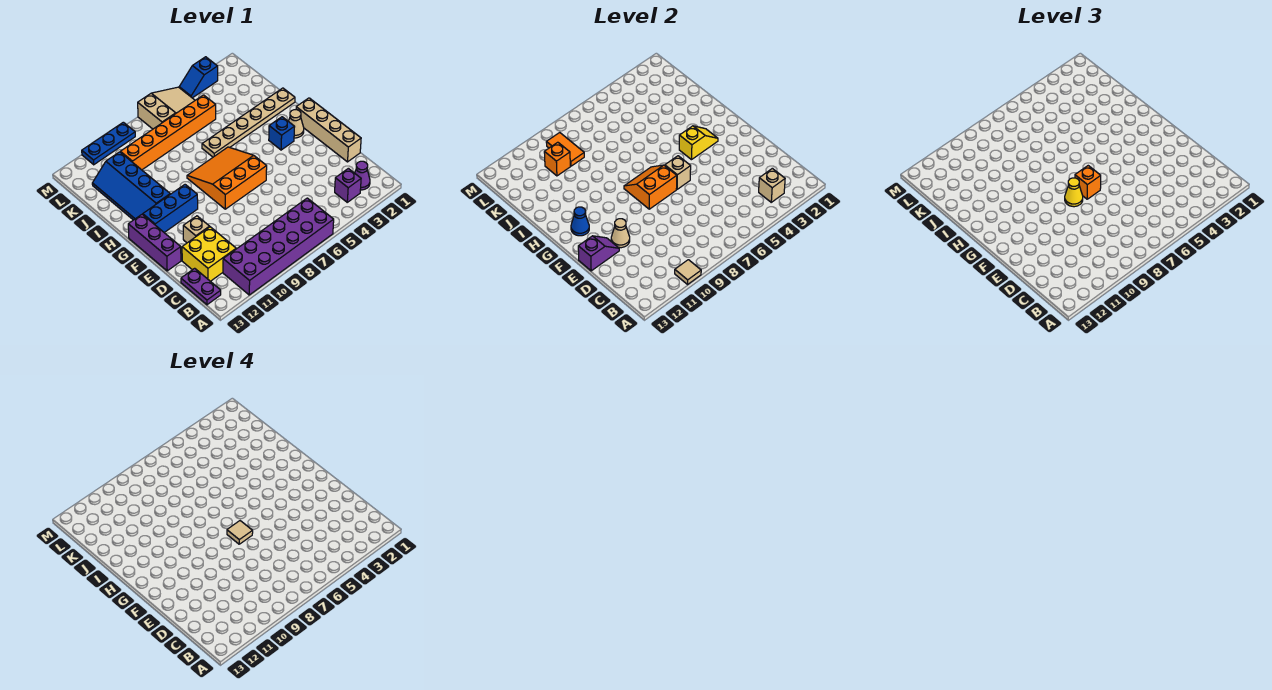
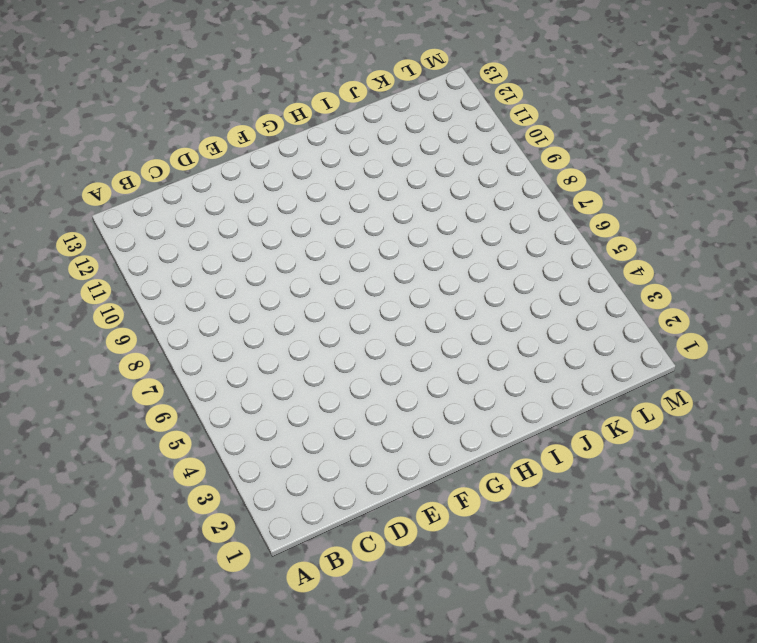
none -> purple brick A6:B11 level 1
none -> purple cone B2 level 1
none -> purple brick B3 level 1
none -> purple plate B13:C13 level 1

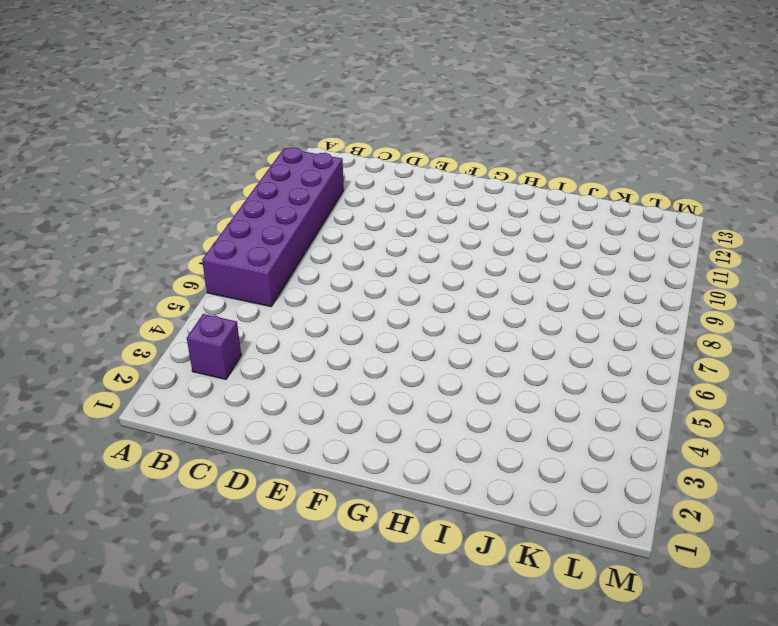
none -> purple cone B2 level 1
none -> purple plate B13:C13 level 1
none -> yellow brick C11:D12 level 1
none -> tan brick D1:G1 level 1

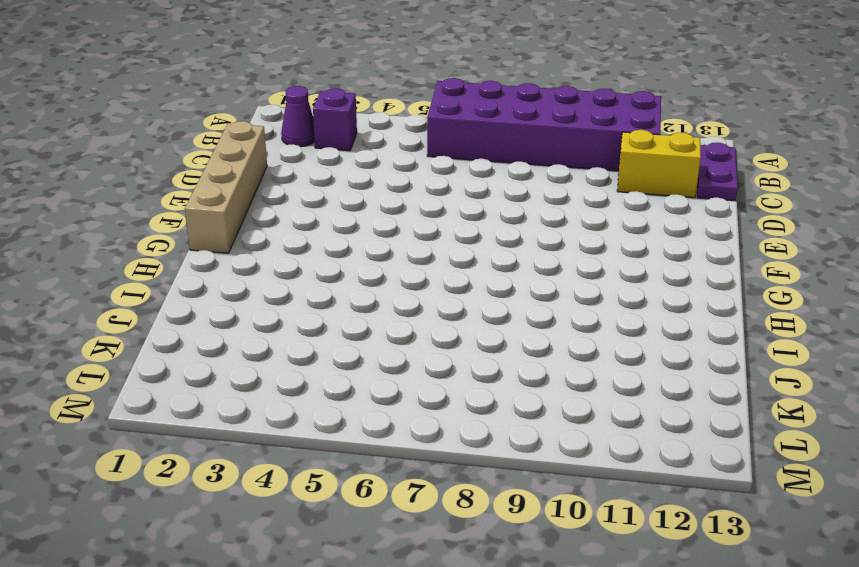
yellow brick C11:C12 level 1 -> yellow brick C11:D12 level 1
none -> tan brick E11 level 1
none -> purple brick E13:G13 level 1
none -> orange slope F6:H8 level 1 top F
none -> tan cone G2 level 1

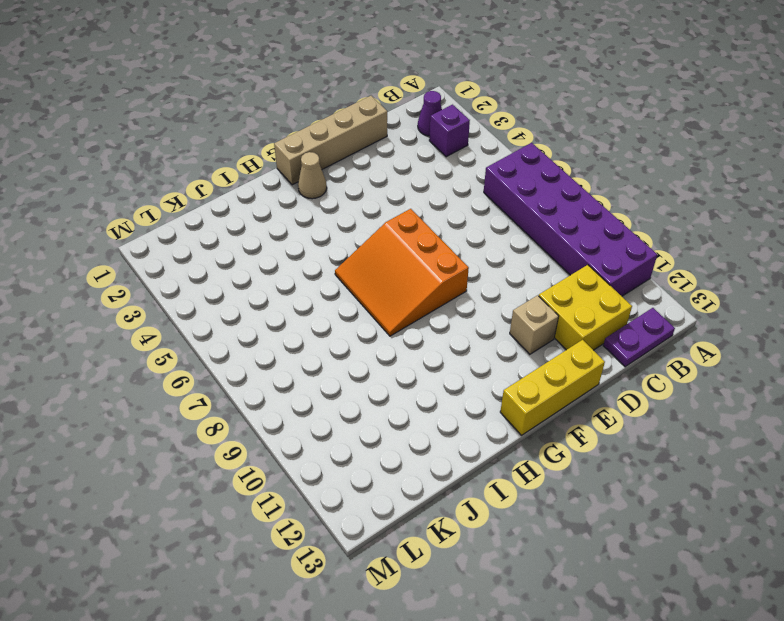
yellow brick E13:G13 level 1 -> purple brick E13:G13 level 1
none -> blue brick G3 level 1
none -> blue brick G10:G12 level 1
none -> blue slope H11:K12 level 1 top 11
none -> tan plate I1:I6 level 1

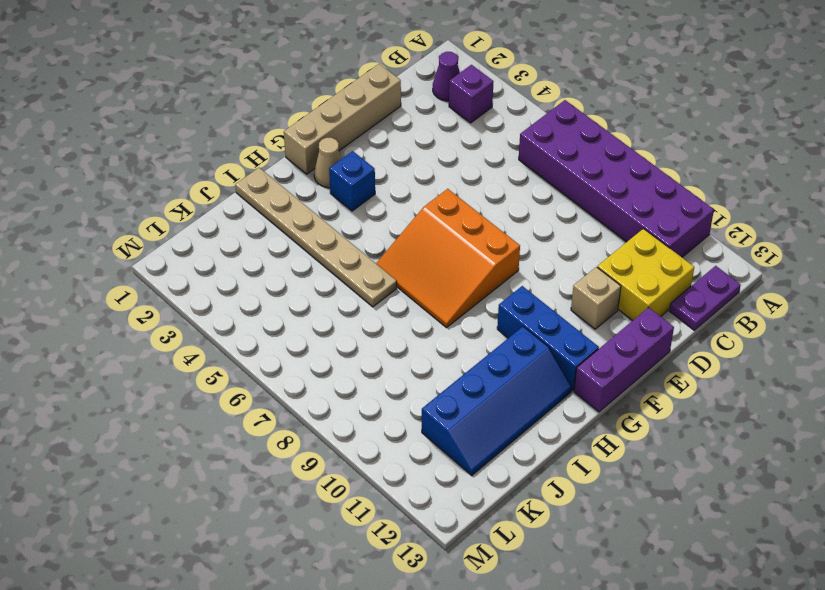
none -> orange brick K5:K10 level 1
none -> tan slope L5:M7 level 1 top 7
none -> blue slope M3:M4 level 1 top 3
none -> blue plate M9:M11 level 1

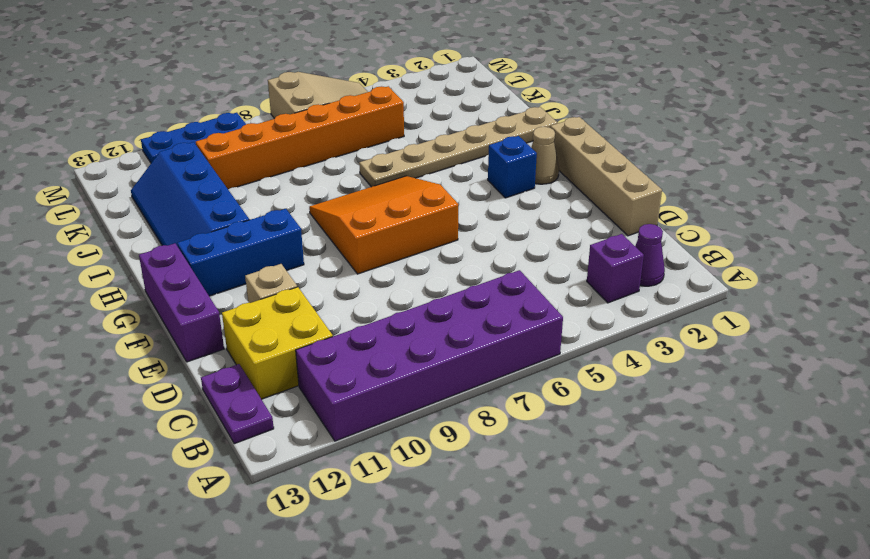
none -> blue slope M3:M4 level 1 top 3
none -> tan tile A10 level 2
none -> tan brick B3 level 2
none -> tan cone E11 level 2

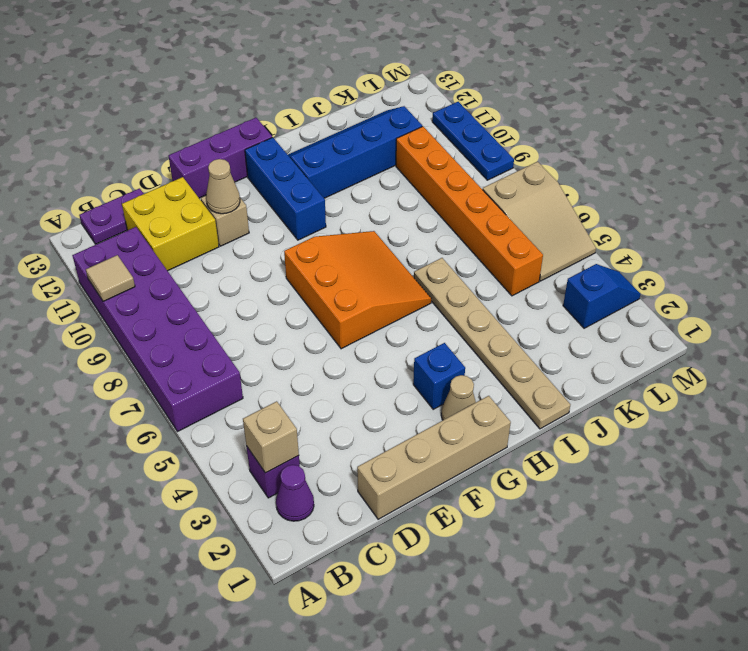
blue slope L3:M3 level 1 top L -> blue slope M3:M4 level 1 top 3
none -> purple slope E12:E13 level 2 top 13
none -> tan brick F6 level 2
none -> orange slope F7:G8 level 2 top F
none -> yellow slope G3:G4 level 2 top 4

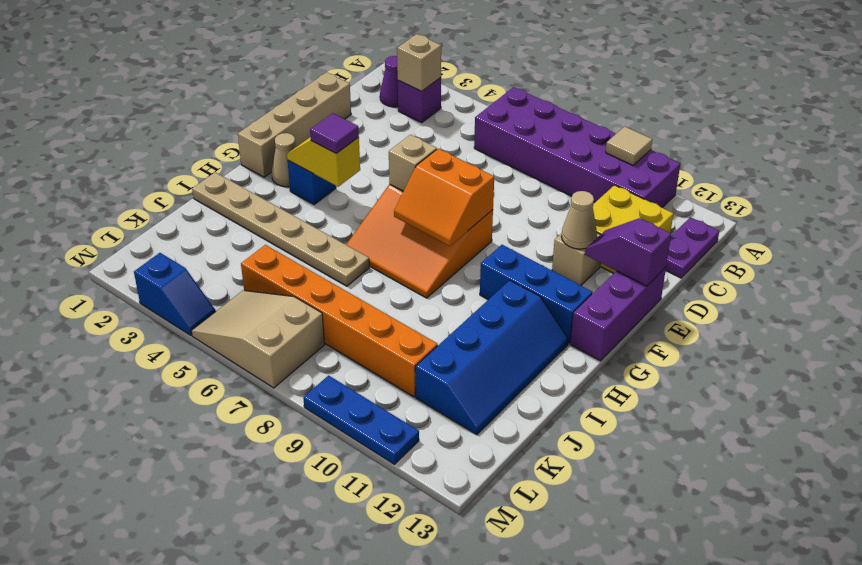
purple tile G4 level 3 -> none
none -> blue cone G12 level 2
none -> orange tile K9:L9 level 2
none -> orange brick K10 level 2
none -> orange brick F7 level 3

